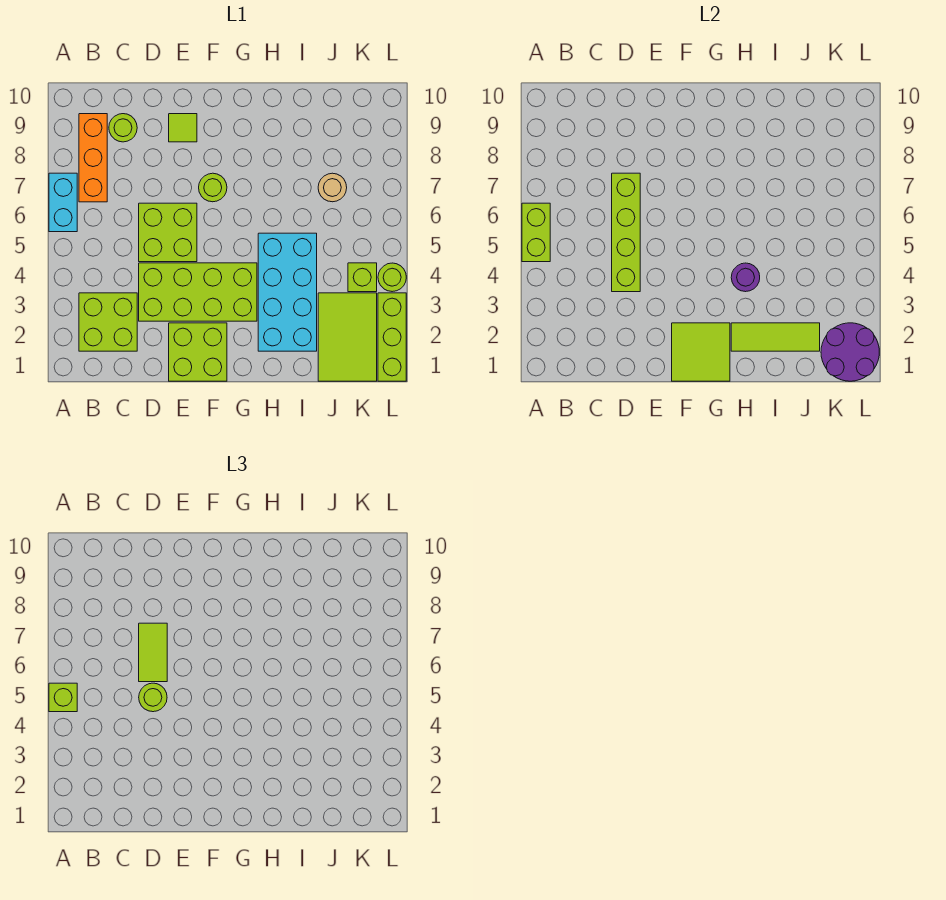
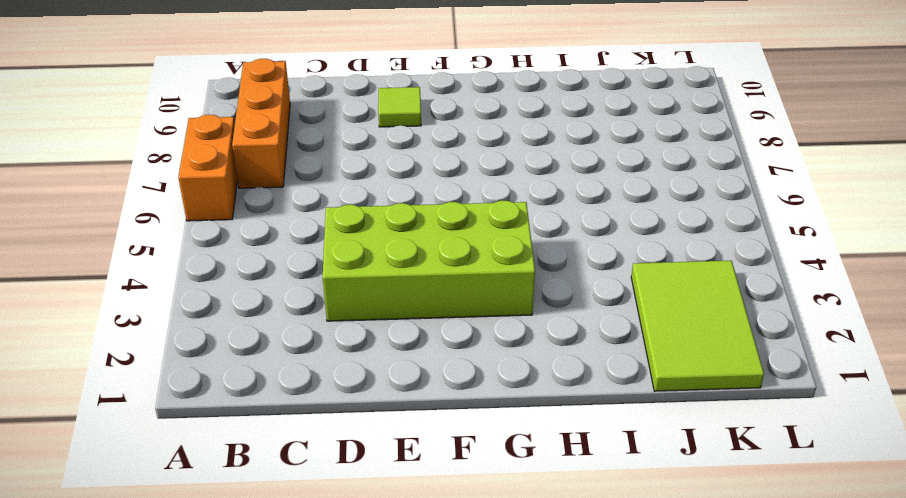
orange brick A6:A7 level 1 -> cyan brick A6:A7 level 1
none -> lime brick B2:C3 level 1
none -> lime round brick C9 level 1
none -> lime brick D5:E6 level 1

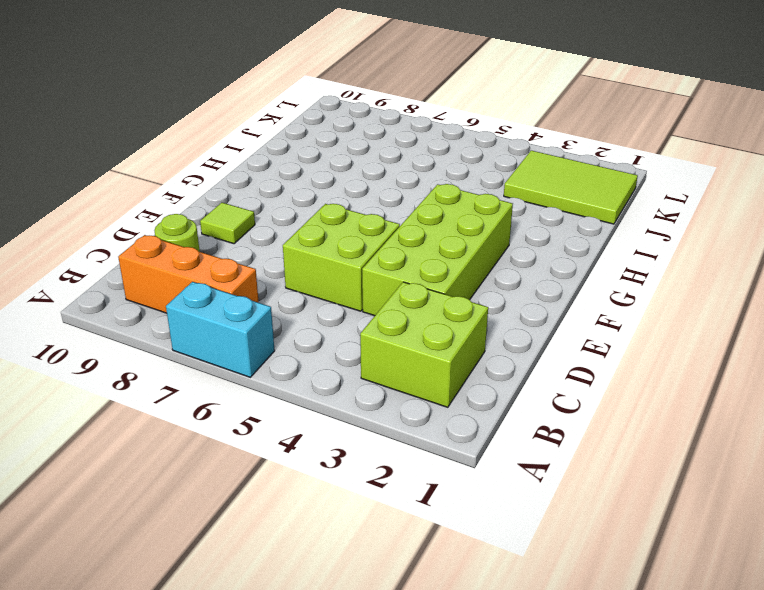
none -> lime brick E1:F2 level 1
none -> lime round brick F7 level 1
none -> cyan brick H2:I5 level 1

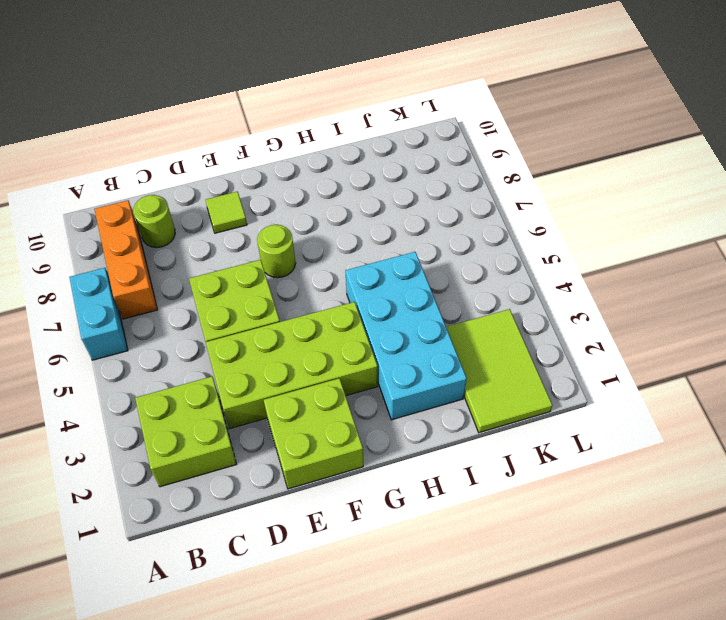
none -> tan round brick J7 level 1
none -> lime brick K4 level 1
none -> lime brick L1:L3 level 1

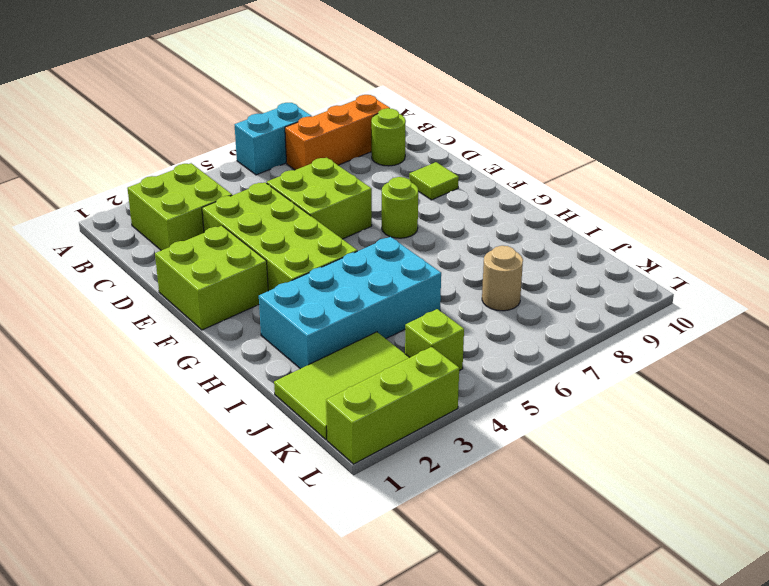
none -> lime round brick L4 level 1
none -> lime brick A5:A6 level 2
none -> lime brick D4:D7 level 2

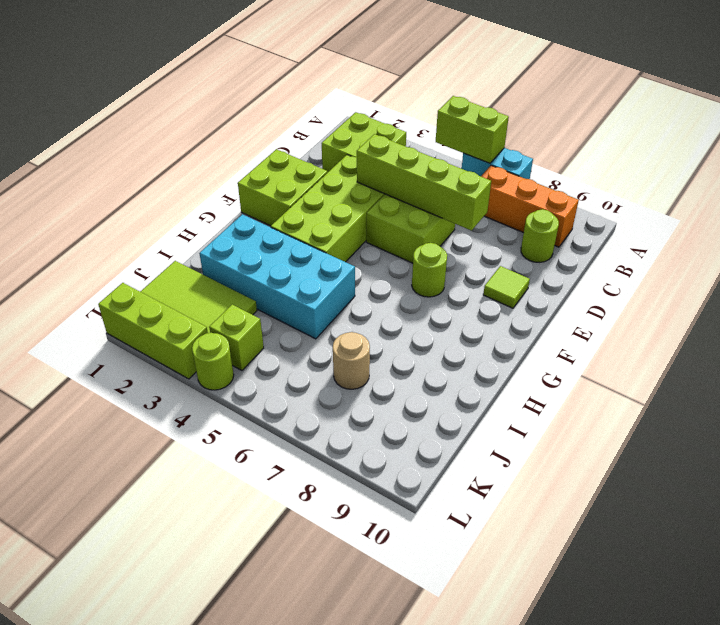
none -> lime tile F1:G2 level 2
none -> lime tile H2:J2 level 2
none -> purple round brick H4 level 2

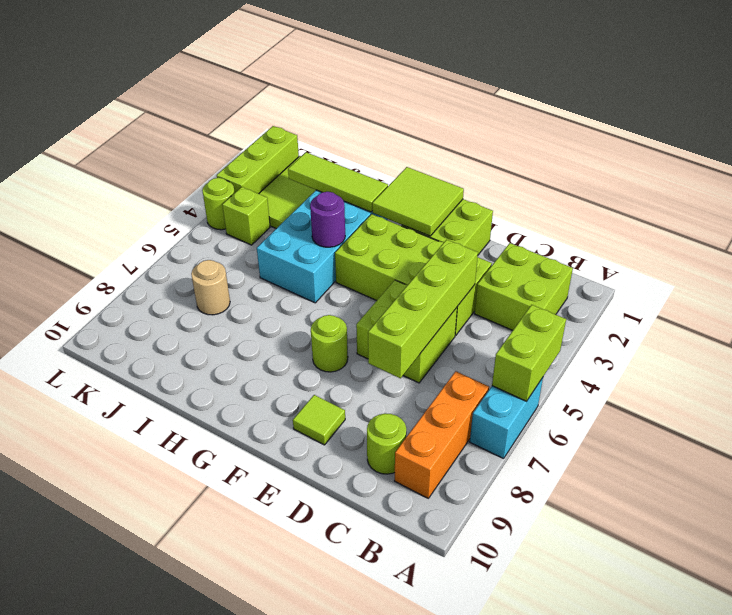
none -> purple round brick K1:L2 level 2
none -> lime brick A5 level 3
none -> lime round brick D5 level 3

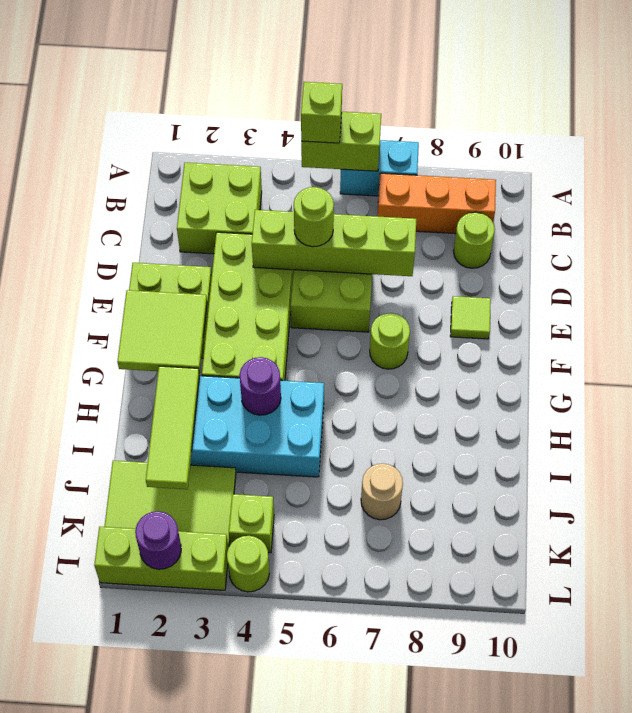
purple round brick L2 level 2 -> purple round brick K1:L2 level 2
none -> lime tile D6:D7 level 3

